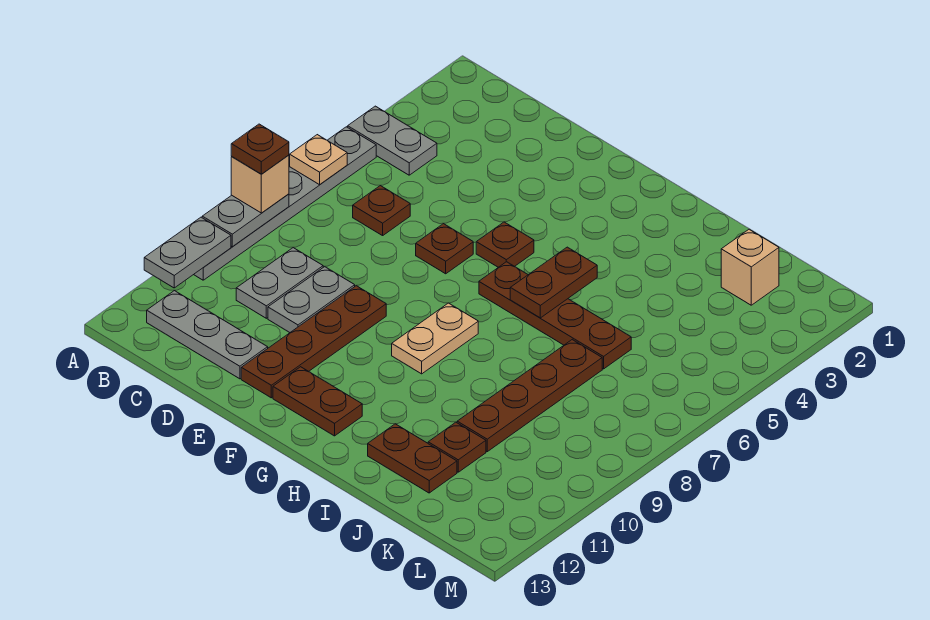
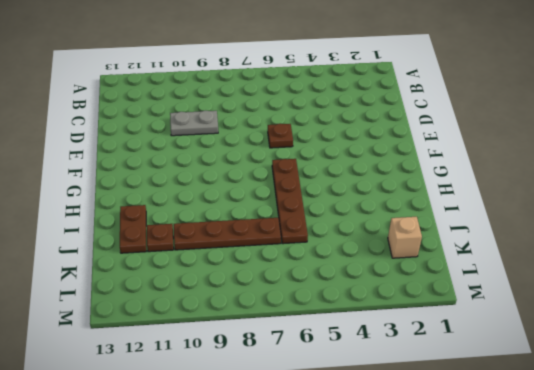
none -> grey plate A4:B4 level 1
none -> grey plate A5:A10 level 1
none -> grey plate B12:D12 level 1

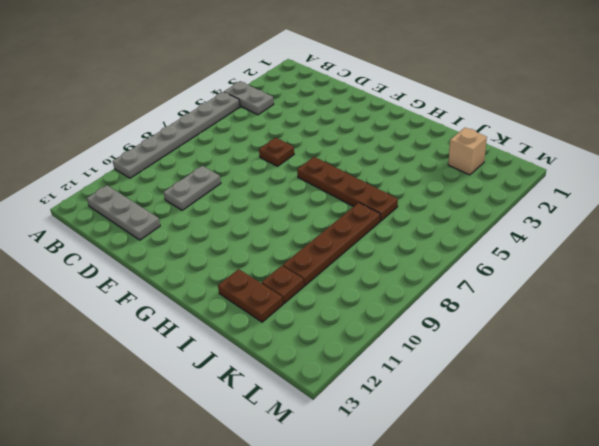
none -> brown plate C6 level 1
none -> grey plate C9:C10 level 1
none -> brown plate E9:E12 level 1

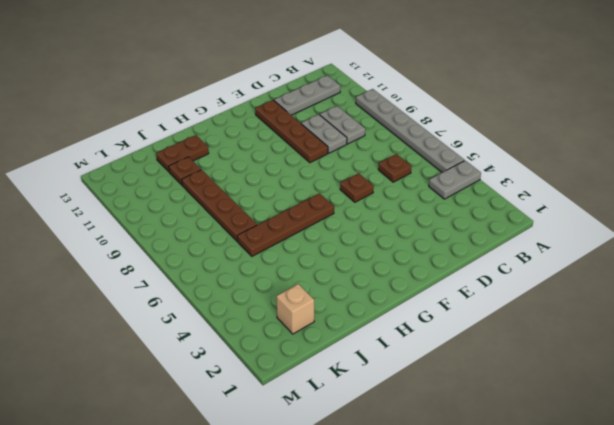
none -> brown plate F5 level 1
none -> brown plate F12:G12 level 1
none -> tan plate G8:G9 level 1

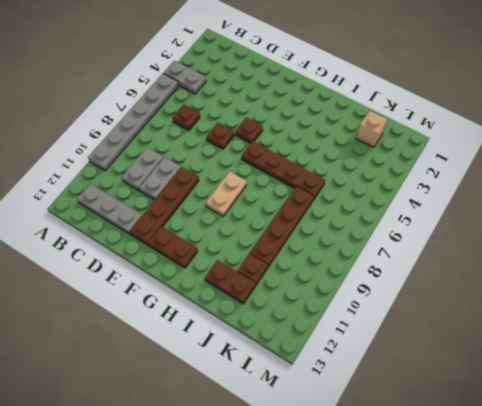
none -> tan plate A6 level 2
none -> grey plate A8:A9 level 2
none -> grey plate A10:A11 level 2

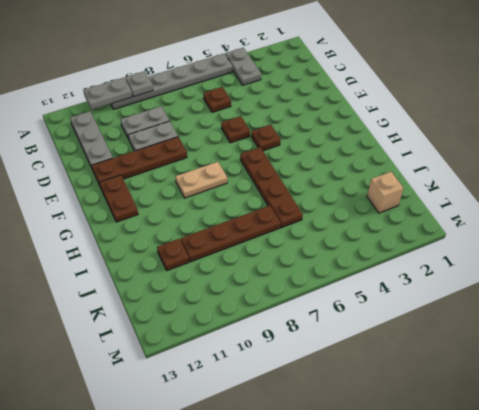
grey plate A9 level 2 -> grey plate A8:A9 level 2
none -> brown plate I12:J12 level 1
none -> tan plate A6 level 2
none -> brown plate H5:H6 level 2

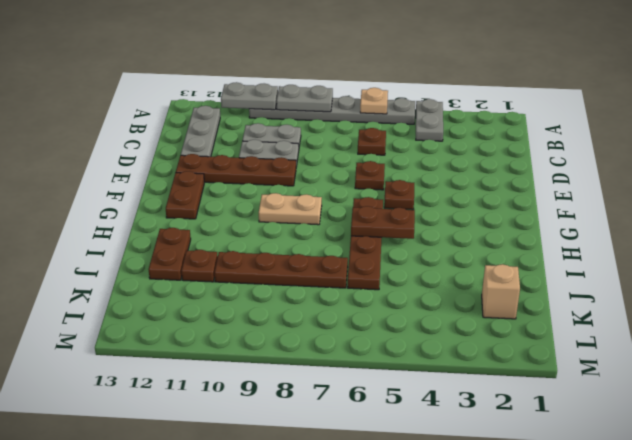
none -> tan brick A8 level 3
none -> brown plate A8 level 4

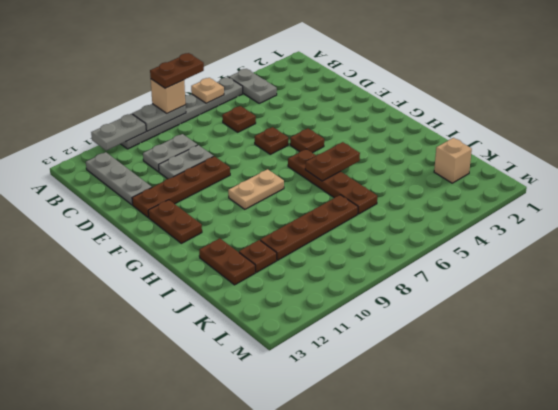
brown plate A7:A8 level 4 -> brown plate A8 level 4

